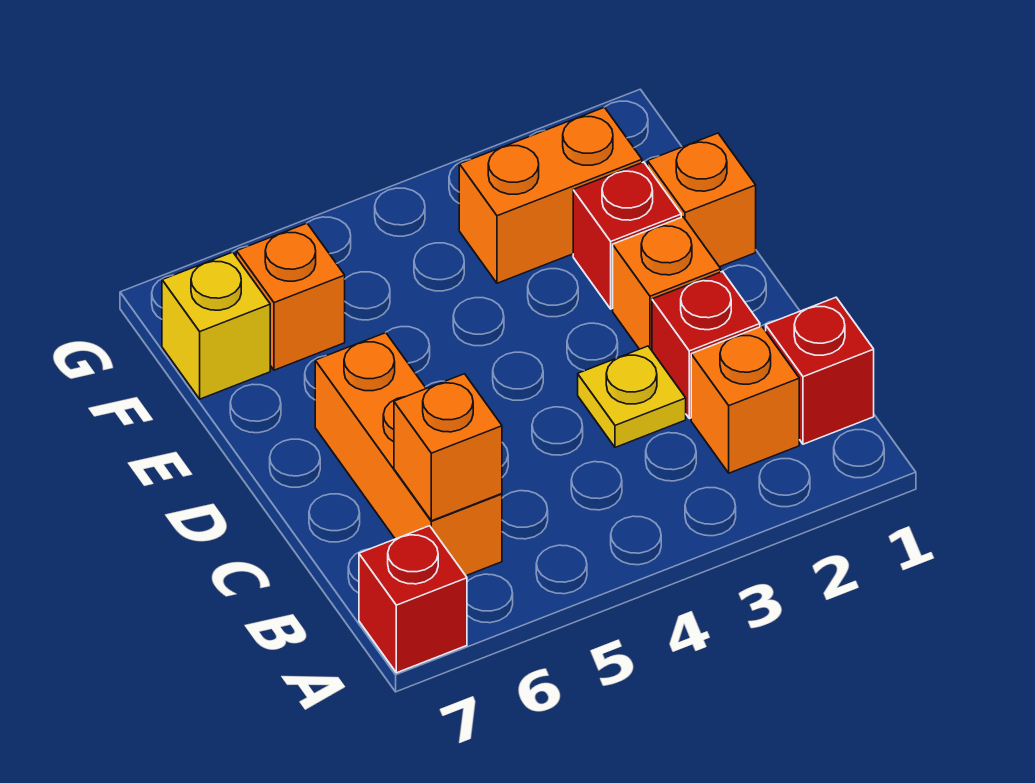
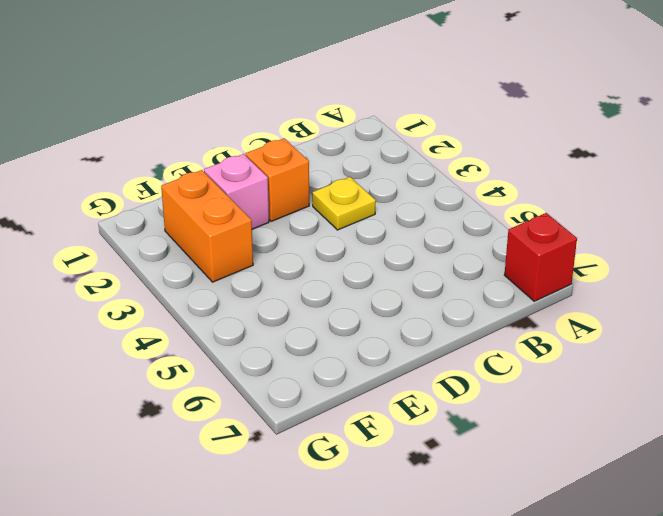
pink brick E2 level 1 -> red brick E2 level 1
none -> red brick B1 level 1
none -> orange brick B2 level 1
none -> orange brick B6:D6 level 1

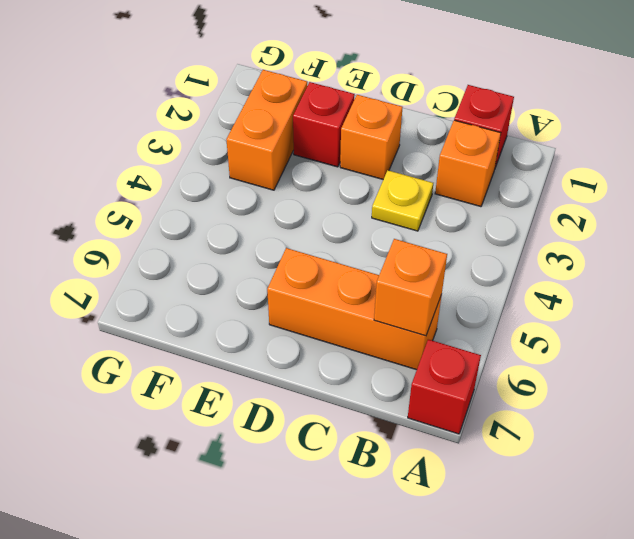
none -> red brick C2 level 1
none -> orange brick E1 level 1
none -> orange brick F6 level 1

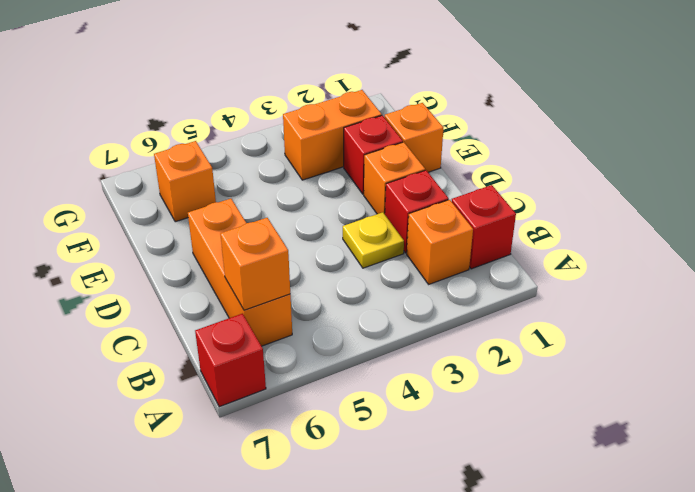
none -> yellow brick F7 level 1

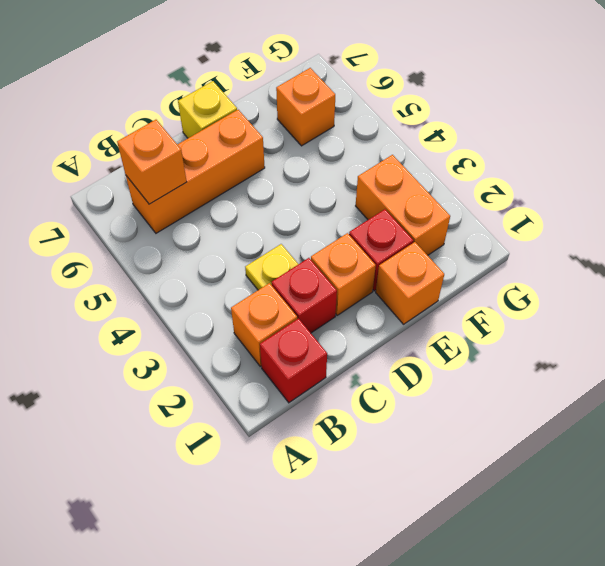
yellow brick D7 level 1 -> yellow brick F7 level 1
none -> red brick A7 level 1

